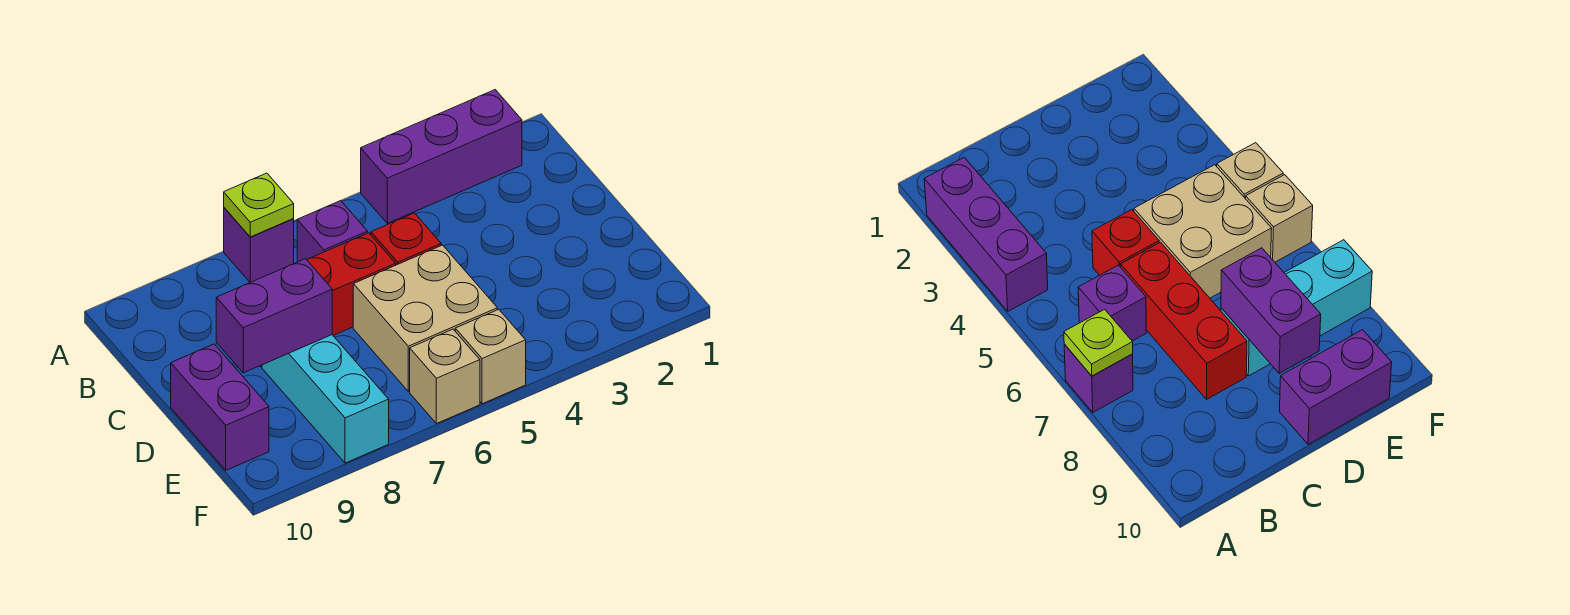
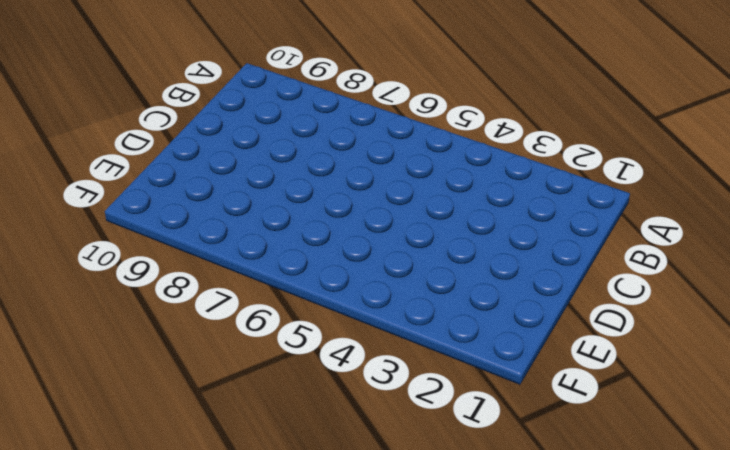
none -> purple brick A2:A4 level 1
none -> purple brick A7 level 1
none -> purple brick B6 level 1

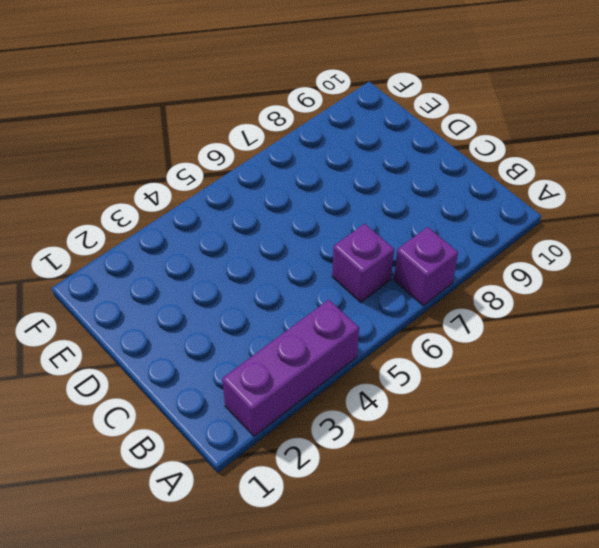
none -> red brick C5 level 1
none -> red brick C6:C8 level 1
none -> tan brick D5:E6 level 1

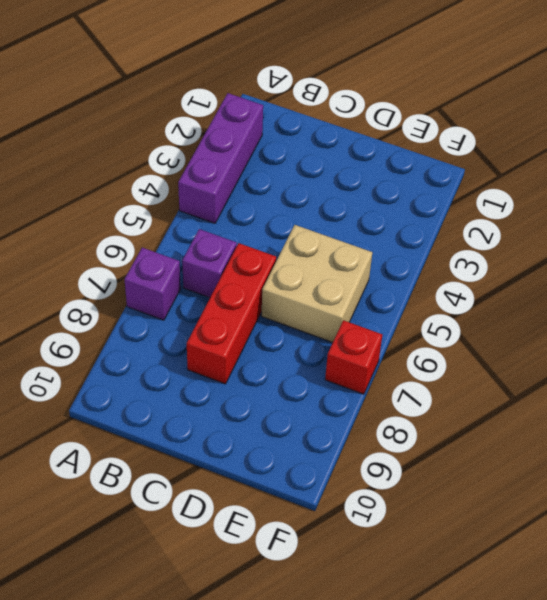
red brick F7 level 1 -> red brick C5 level 1
none -> cyan brick D8:F8 level 1
none -> purple brick D10:E10 level 1
none -> tan brick F5 level 1

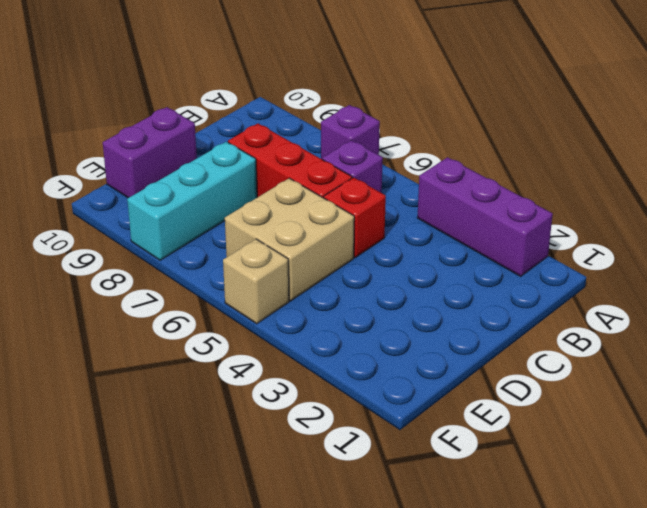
none -> tan brick F6 level 1
none -> lime plate A7 level 2
none -> purple brick D8:D9 level 2

